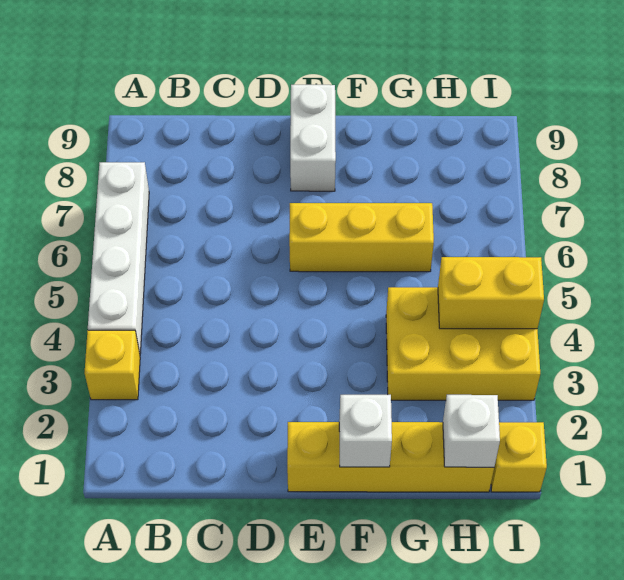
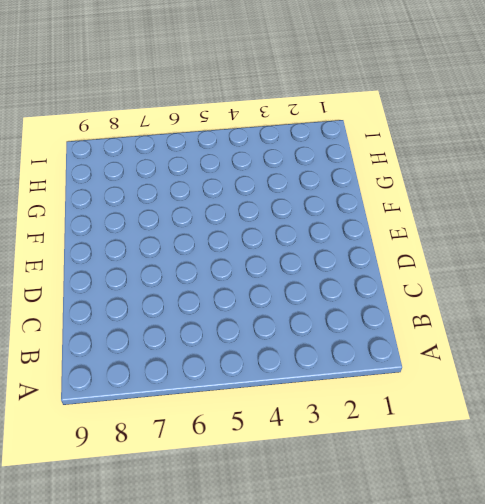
none -> yellow brick A3 level 1
none -> white brick A4:A7 level 1

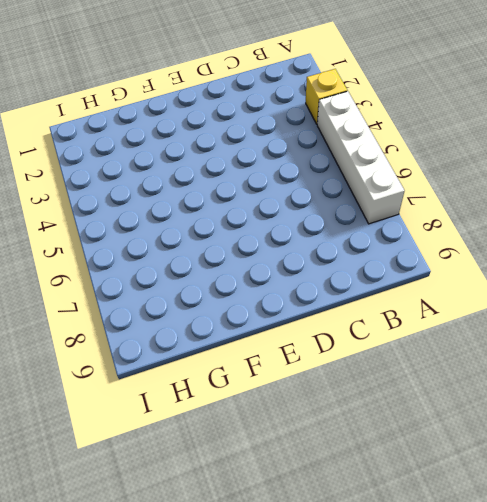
none -> yellow brick E1:H1 level 1
none -> yellow brick E6:G6 level 1

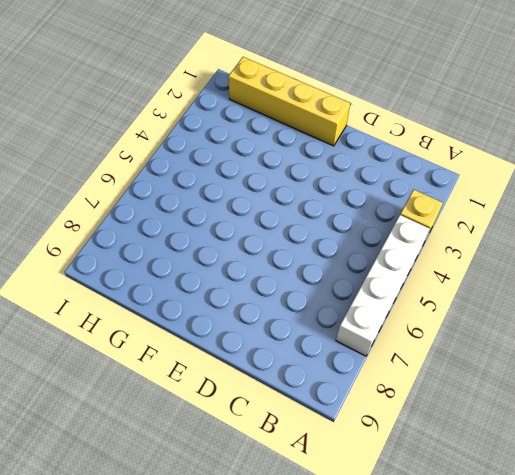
none -> yellow brick E6:G6 level 1
none -> white brick E8:E9 level 1

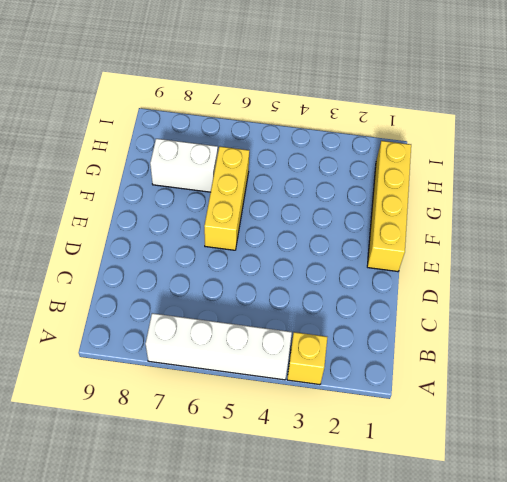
white brick G7:G8 level 1 -> white brick E8:E9 level 1
none -> yellow brick G3:I4 level 1
none -> yellow brick I1 level 1

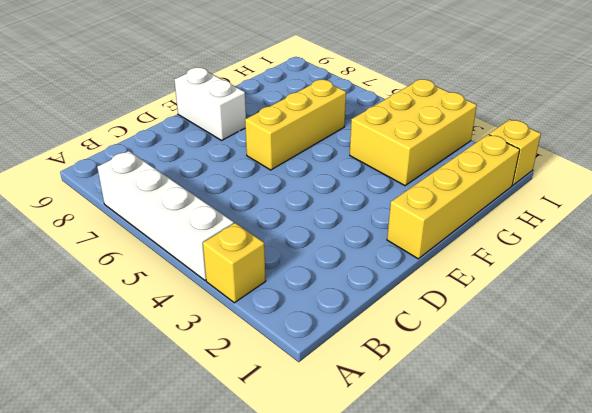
none -> white brick F1 level 2
none -> white brick H1 level 2

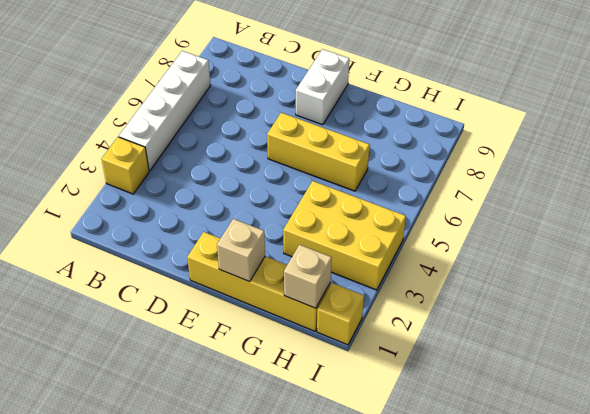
tan brick F1 level 2 -> white brick F1 level 2
tan brick H1 level 2 -> white brick H1 level 2
none -> yellow brick H4:I4 level 2

